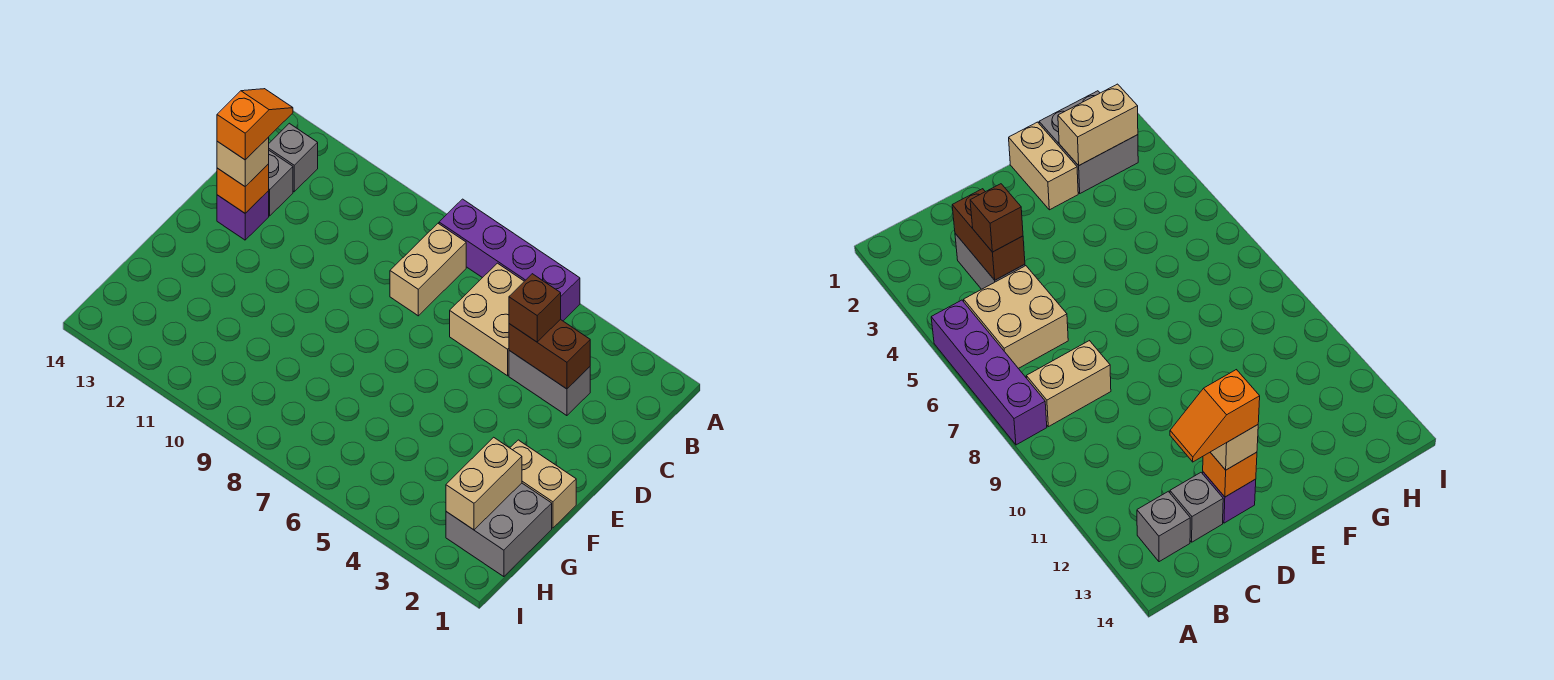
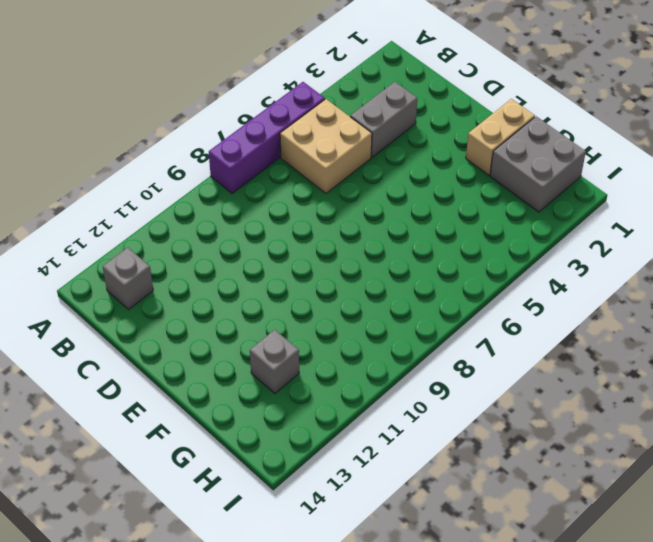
grey brick G12 level 1 -> grey brick C13 level 1
none -> tan brick B8:C8 level 1
none -> purple brick D13 level 1
none -> brown brick C3:C4 level 2

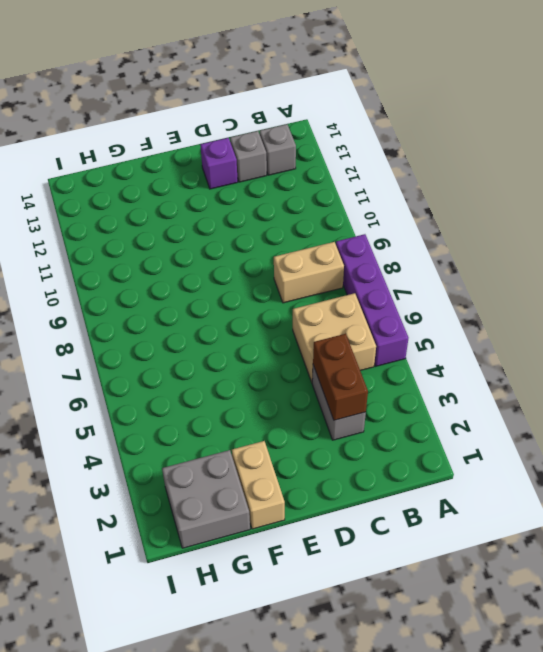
none -> orange brick D13 level 2
none -> tan brick G2:H2 level 2
none -> brown brick C4 level 3

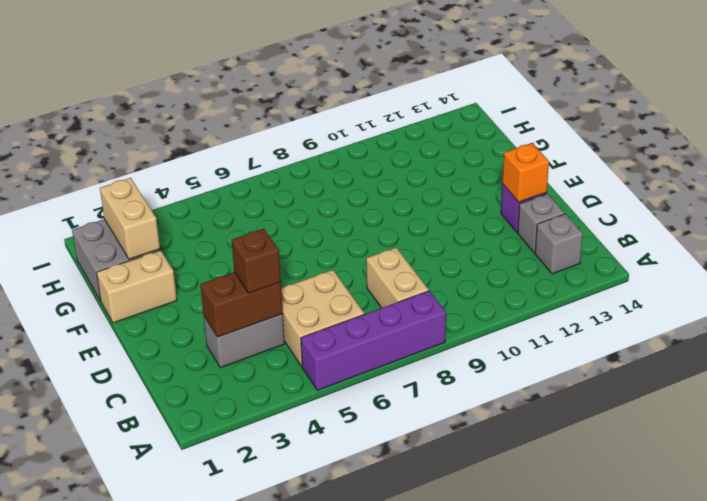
none -> tan brick D13 level 3
none -> orange slope C13:D13 level 4 top D

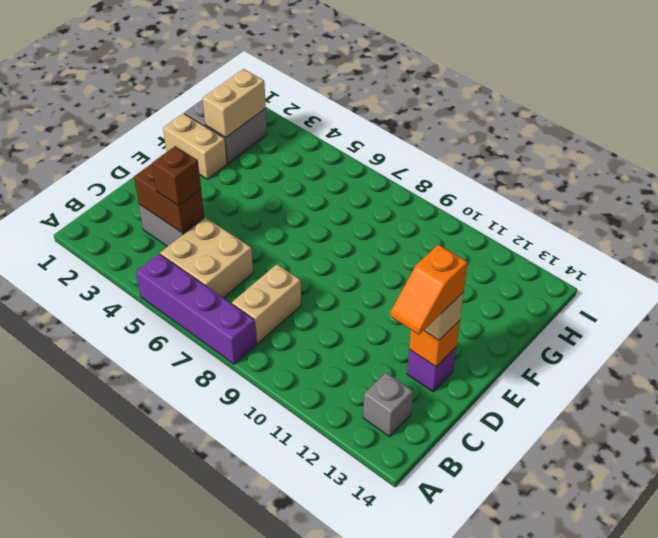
none -> grey brick C13 level 1

